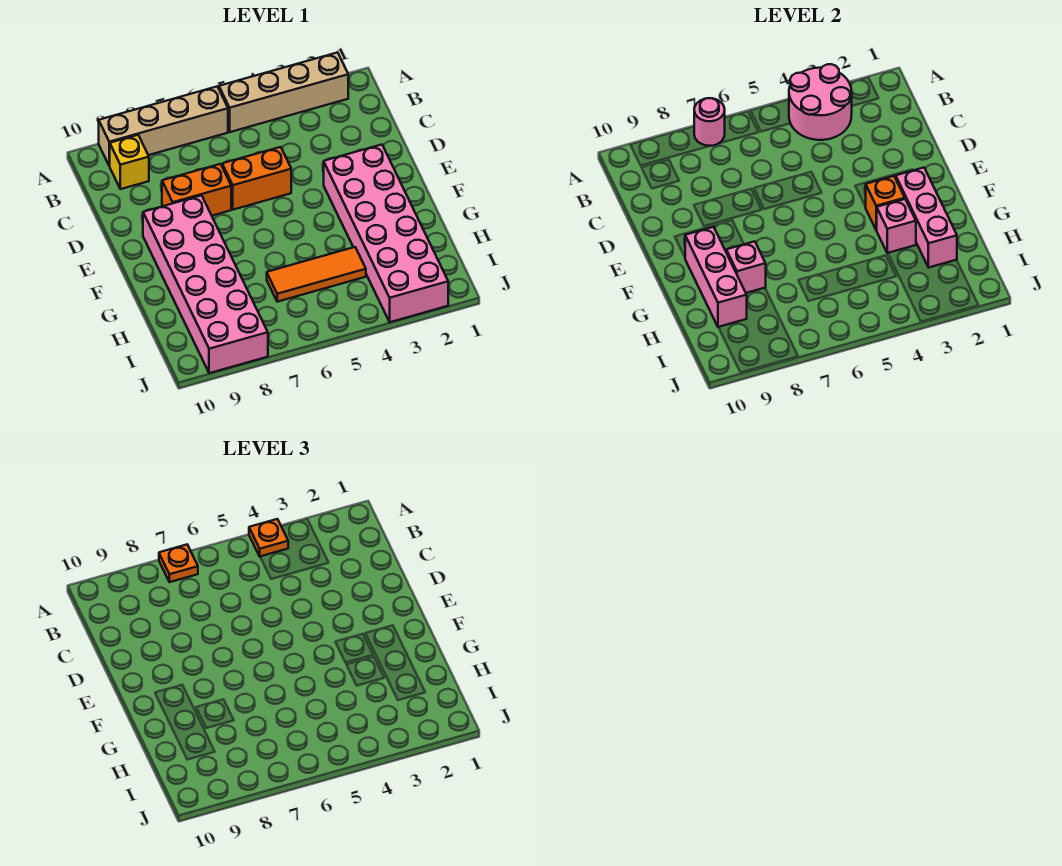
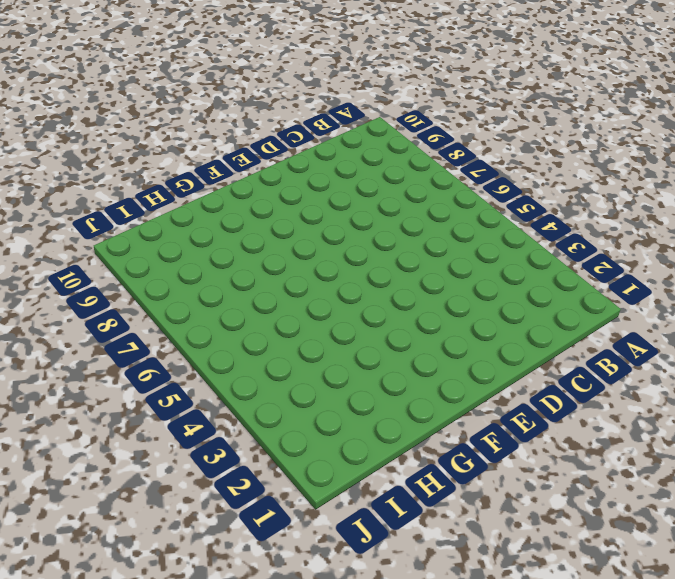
none -> tan brick A2:A5 level 1
none -> tan brick A6:A9 level 1
none -> yellow brick B9 level 1

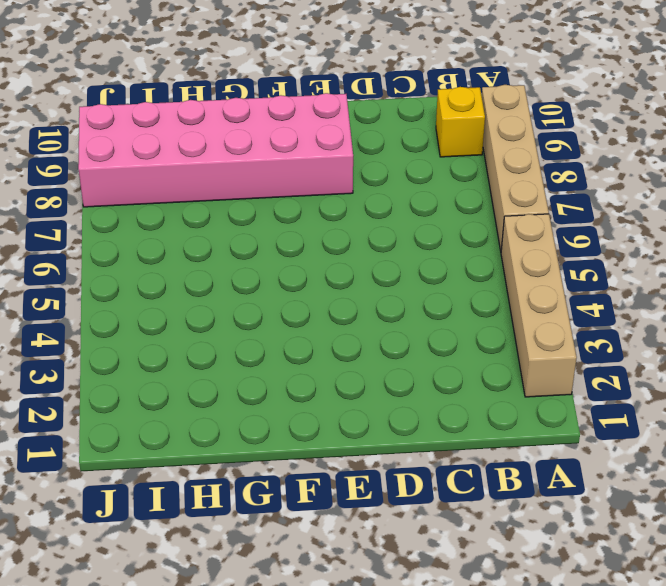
none -> orange brick D5:D6 level 1
none -> orange brick D7:D8 level 1
none -> pink brick E2:J3 level 1

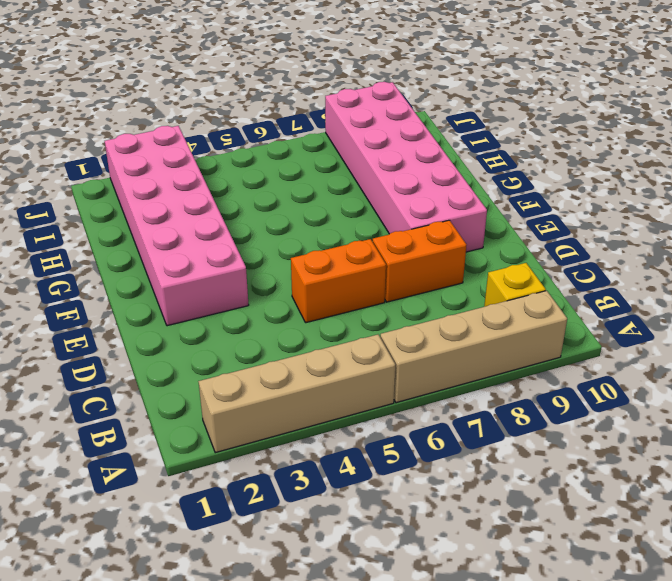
none -> orange tile H4:H6 level 1
none -> pink round brick A3:B4 level 2
none -> pink round brick A7 level 2

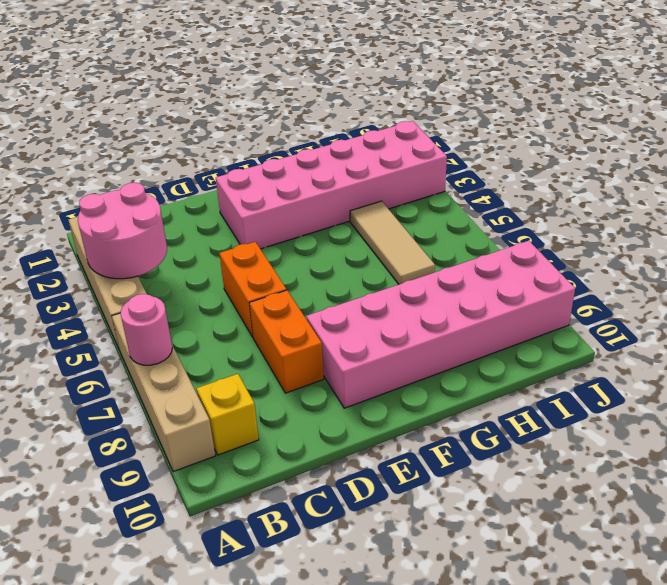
tan tile H4:H6 level 1 -> orange tile H4:H6 level 1
none -> pink brick F2:H2 level 2
none -> orange brick F3 level 2
none -> pink brick F9:H9 level 2

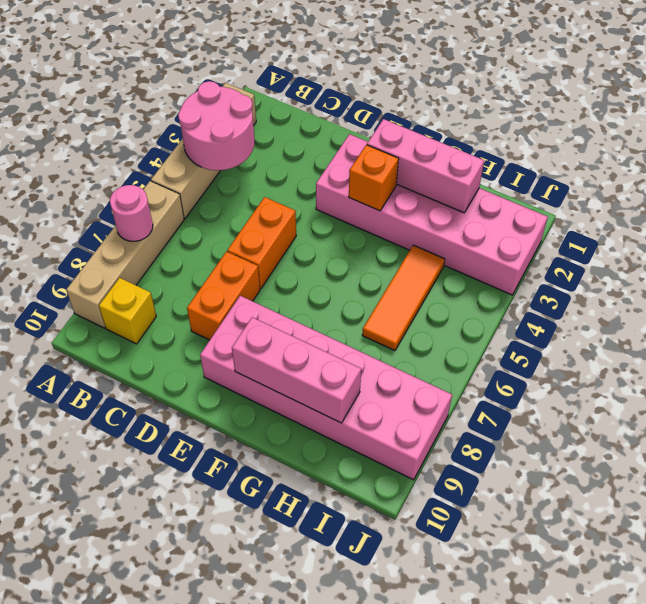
none -> pink brick G3 level 2
none -> pink brick G8 level 2
none -> orange plate A4 level 3

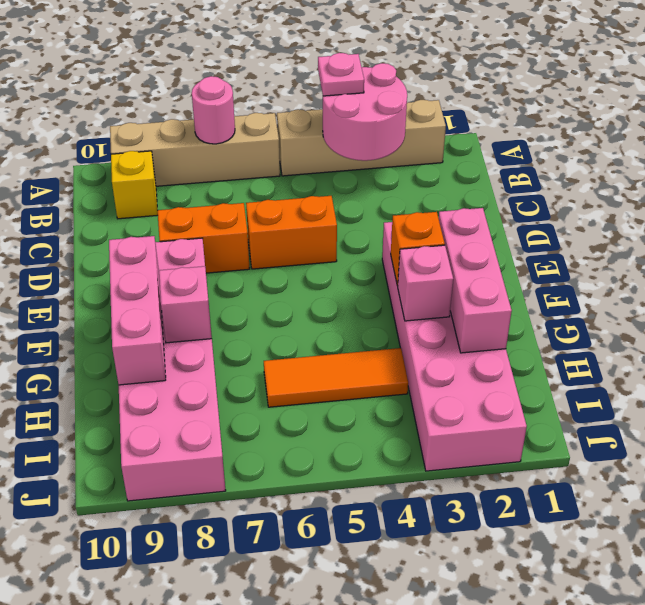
pink plate A4 level 3 -> orange plate A4 level 3
none -> orange plate A7 level 3

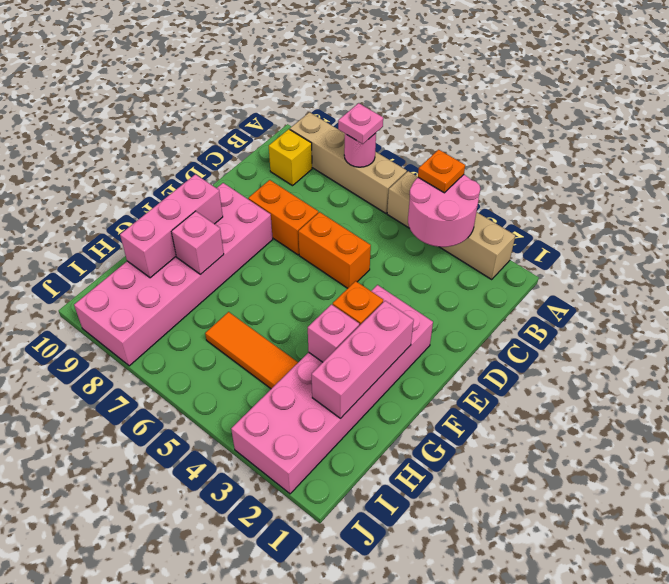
pink plate A7 level 3 -> orange plate A7 level 3

